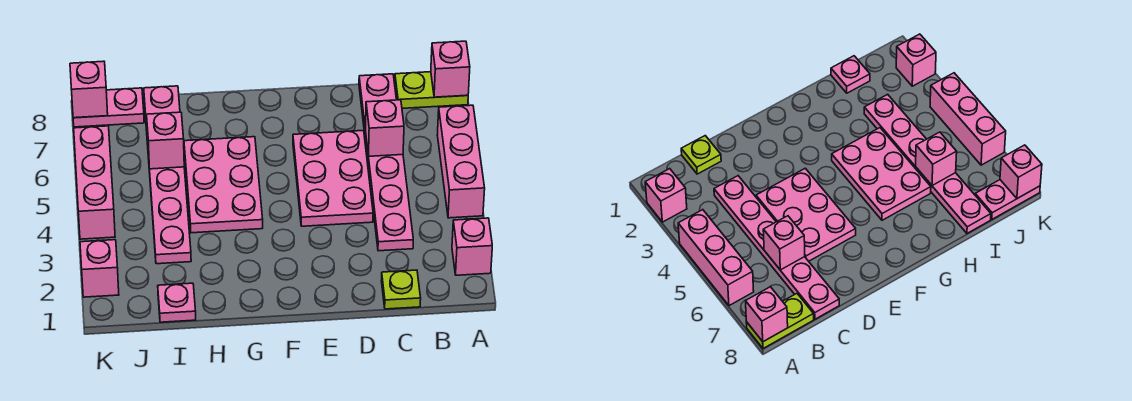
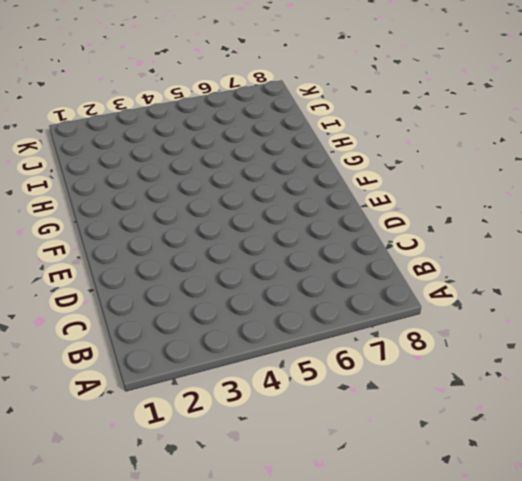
none -> pink brick A2 level 1
none -> pink brick A4:A6 level 1
none -> lime plate A8:B8 level 1

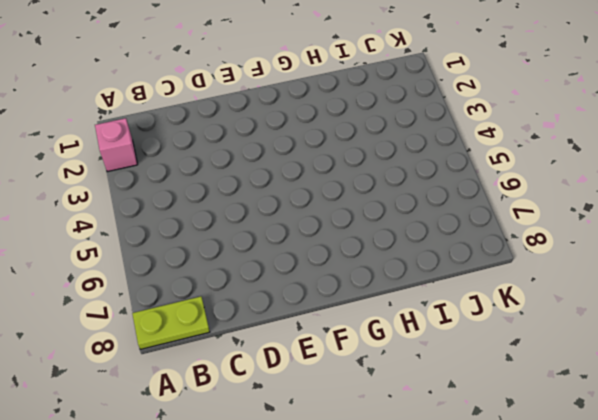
none -> pink brick A4:A6 level 1
none -> lime plate C1 level 1
none -> pink plate C3:C8 level 1

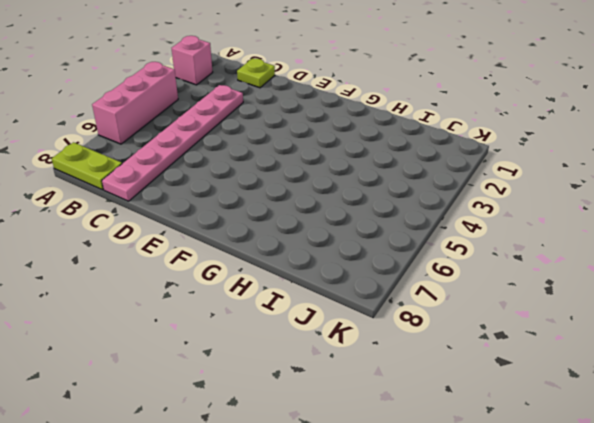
none -> pink plate D4:E6 level 1
none -> pink plate G4:H6 level 1
none -> pink plate I1 level 1

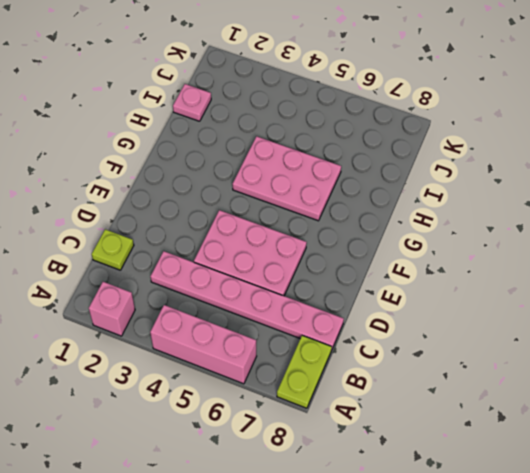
none -> pink plate I3:I8 level 1
none -> pink plate J8:K8 level 1
none -> pink brick K2 level 1

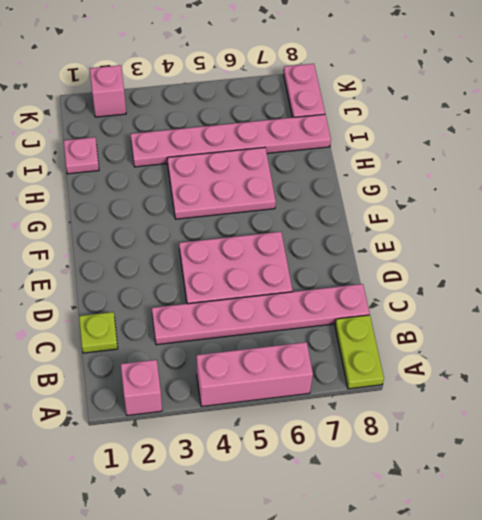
none -> pink brick K4:K6 level 1
none -> pink brick A8 level 2
none -> pink brick C6 level 2

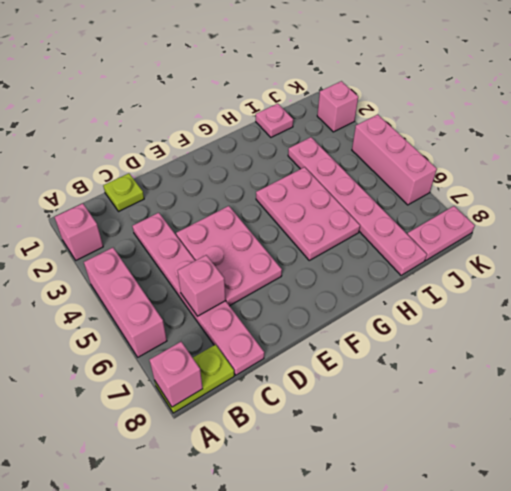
none -> pink brick I6 level 2
none -> pink brick K8 level 2

